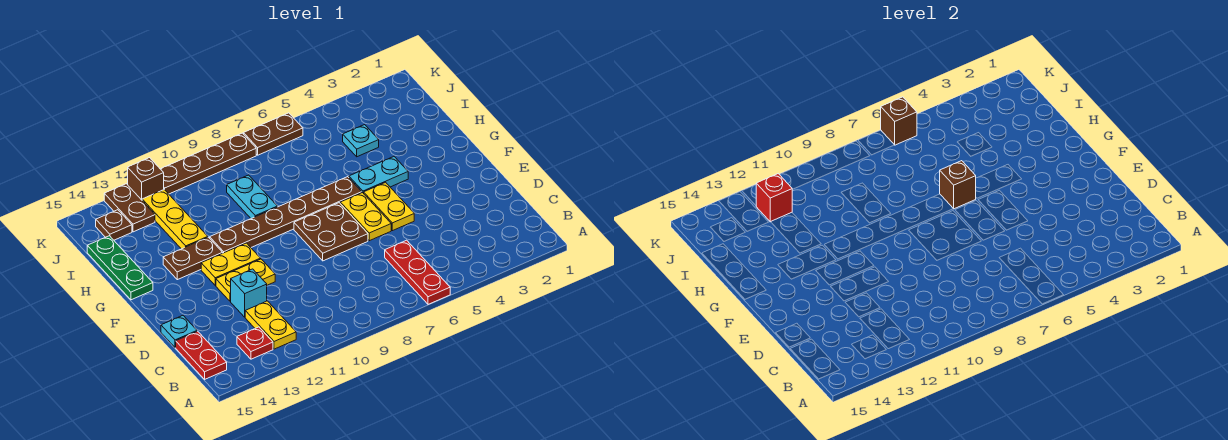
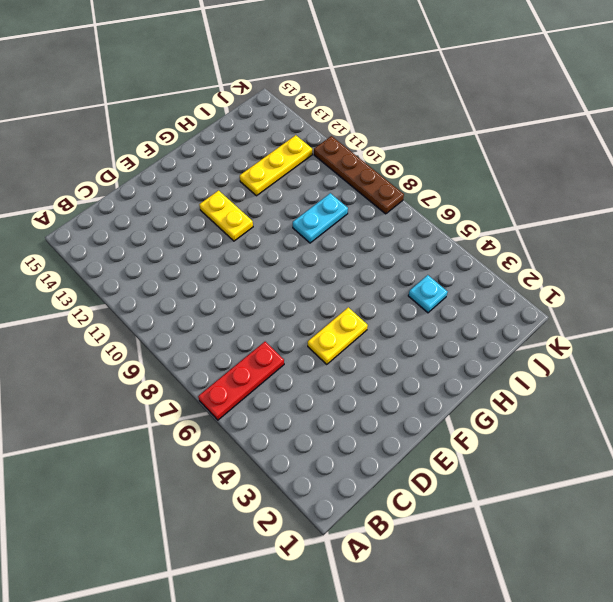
none -> yellow plate B12:C12 level 1
none -> red plate B13 level 1
none -> red plate B15:C15 level 1

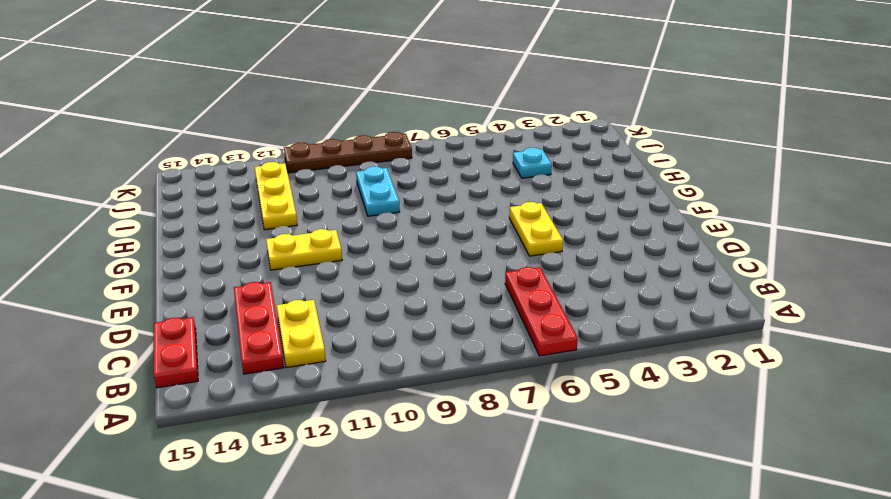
red plate B13:D13 level 1 -> red plate B13 level 1
none -> cyan brick D12 level 1
none -> cyan plate D15 level 1
none -> yellow plate E6:F6 level 1

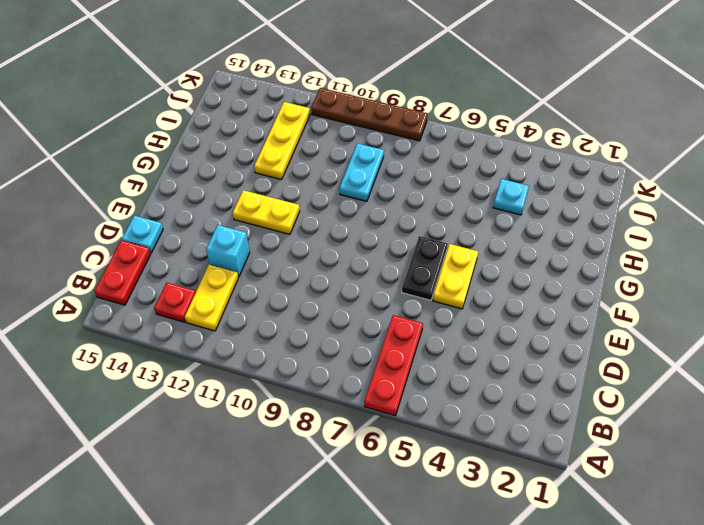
black plate E6:F6 level 1 -> yellow plate E6:F6 level 1
none -> brown plate E7:F8 level 1
none -> yellow plate E11:E12 level 1
none -> cyan plate G4:G5 level 1

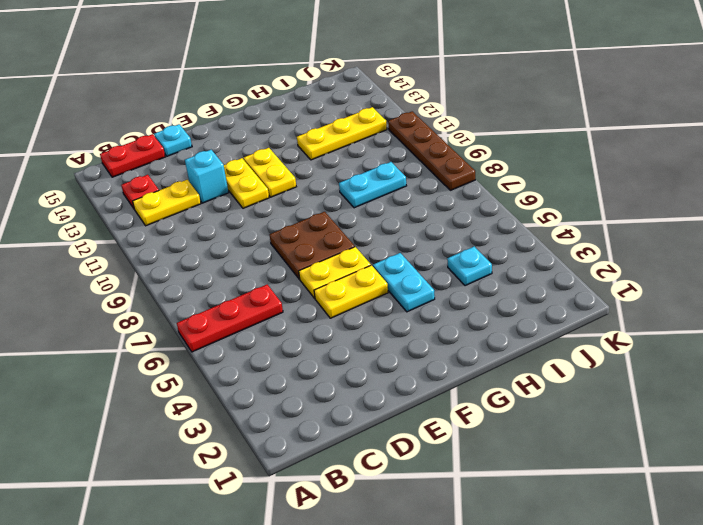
none -> brown plate G6:G11 level 1
none -> brown plate G12:G13 level 1
none -> green plate G15:I15 level 1

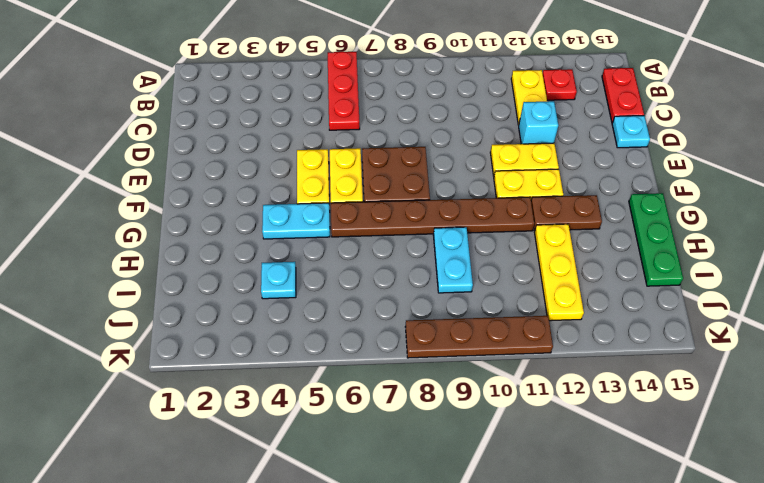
none -> brown plate J13:K13 level 1
none -> brown plate J14 level 1
none -> brown plate K6:K7 level 1

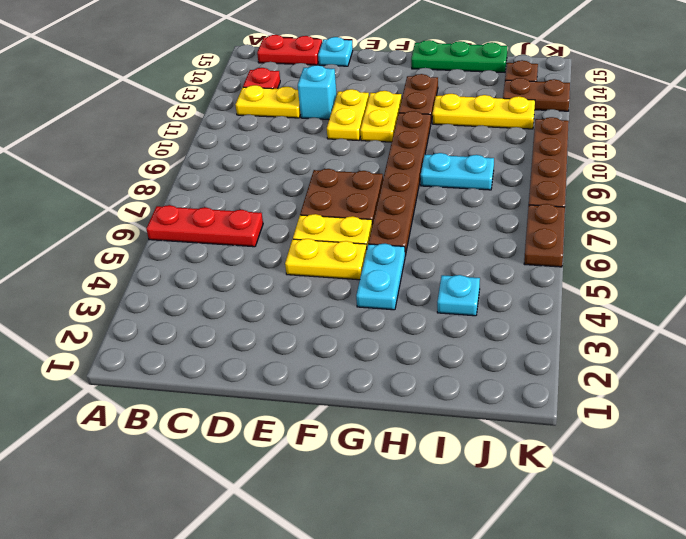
none -> brown brick K12 level 1
none -> brown brick G6 level 2
none -> red brick J12 level 2

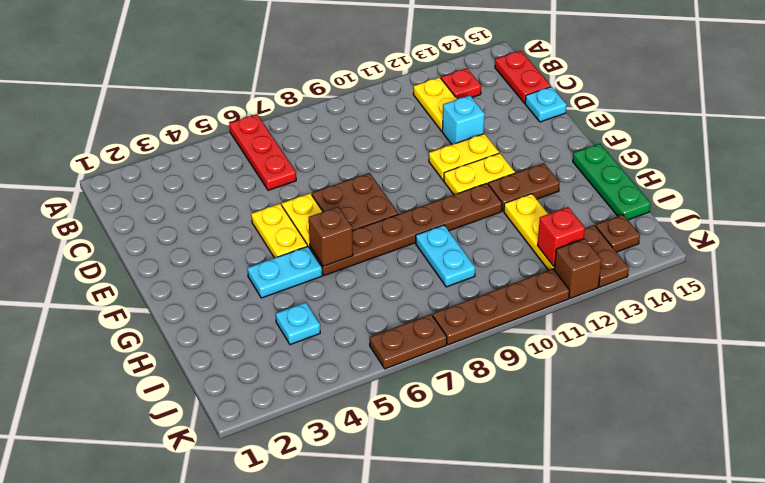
none -> brown brick K6 level 2

